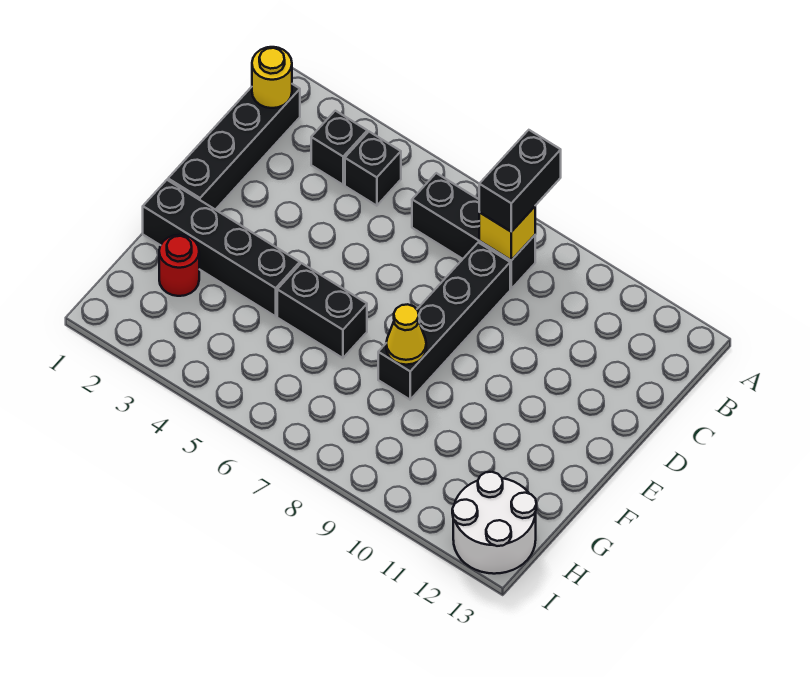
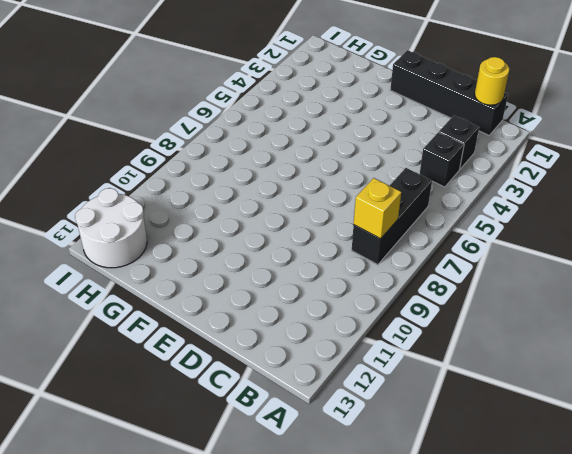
none -> black brick C8:F8 level 1
none -> black brick F1:F4 level 1
none -> black brick F5:F6 level 1

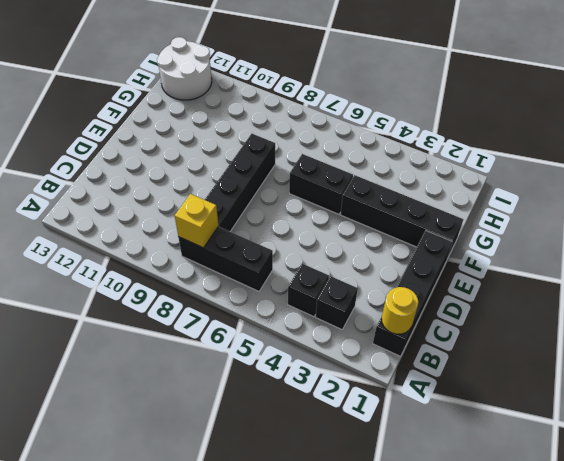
none -> red round brick G2 level 1
none -> yellow cone F8 level 2
none -> black brick A8:B8 level 3

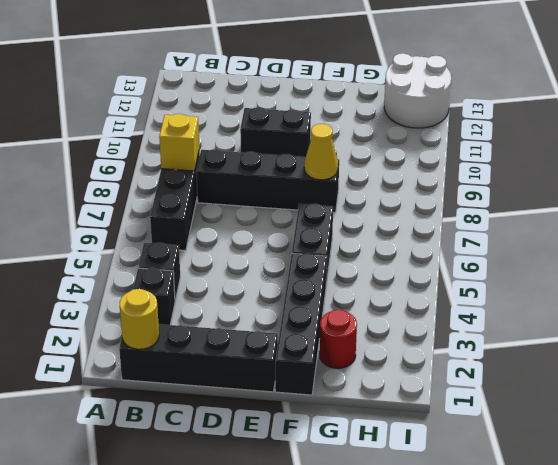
black brick D10:E10 level 1 -> black brick A8:B8 level 3

